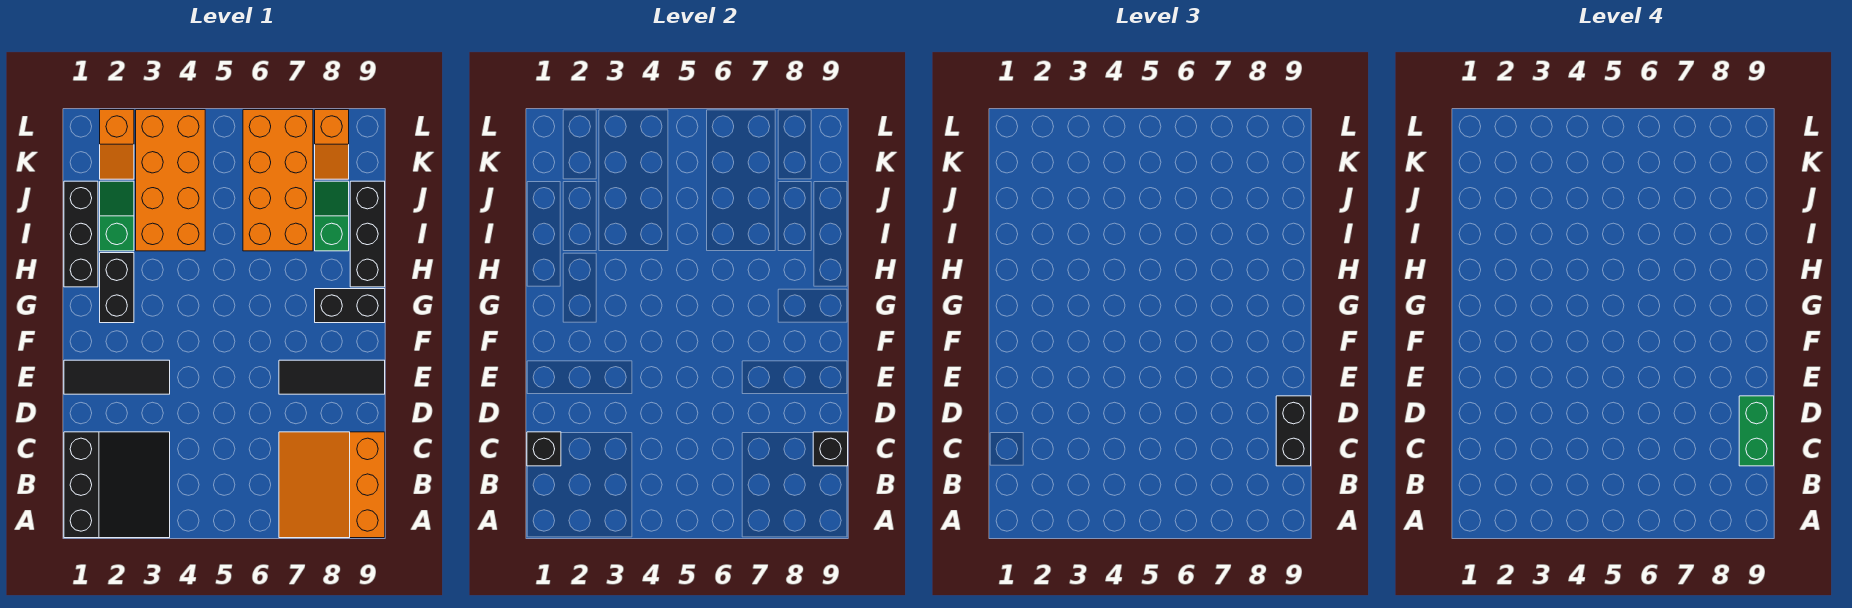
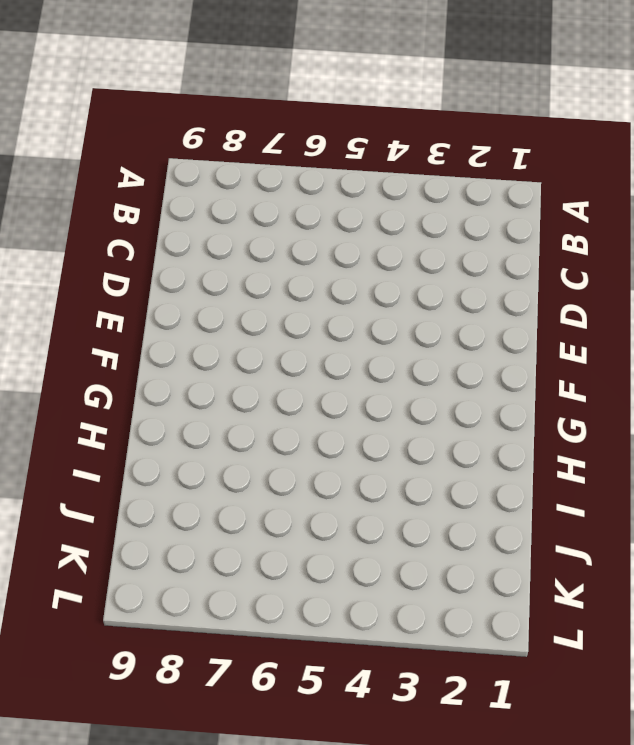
none -> black slope A1:C3 level 1 top 1
none -> orange slope A7:C9 level 1 top 9
none -> black tile E1:E3 level 1

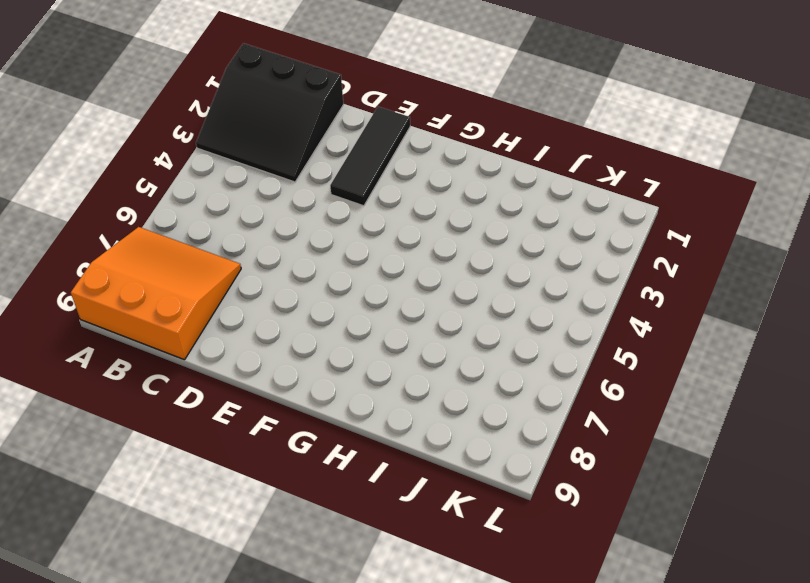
none -> black tile E7:E9 level 1
none -> black brick G2:H2 level 1
none -> black brick G8:G9 level 1

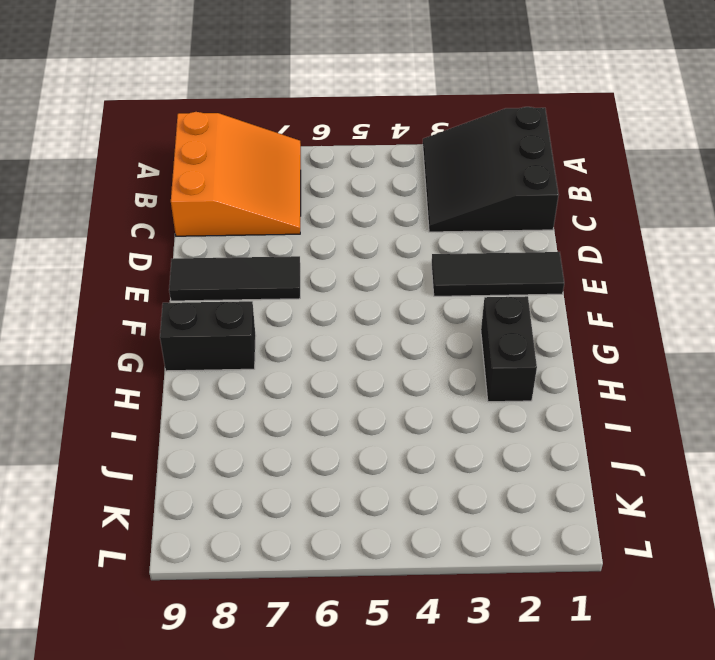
none -> black brick H1:J1 level 1
none -> black brick H9:J9 level 1
none -> green slope I2:J2 level 1 top I

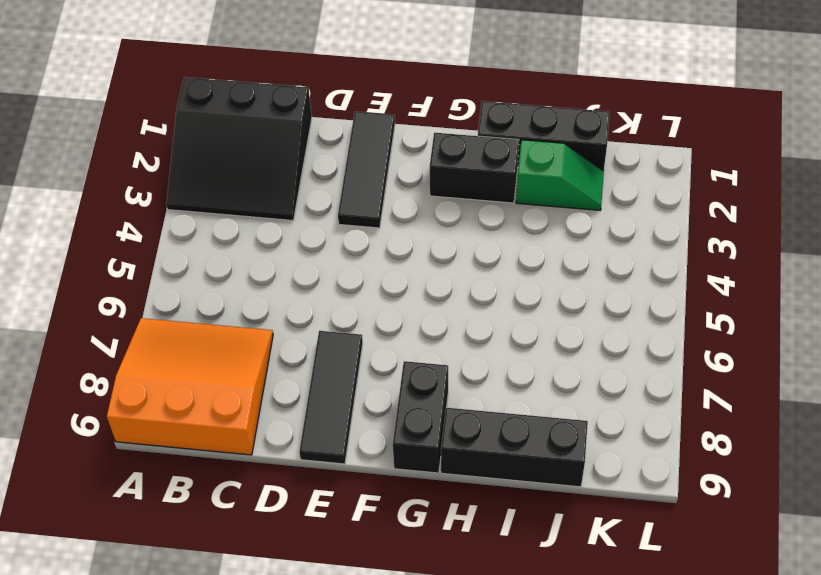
none -> orange brick I3:L4 level 1
none -> orange brick I6:L7 level 1
none -> green slope I8:J8 level 1 top I

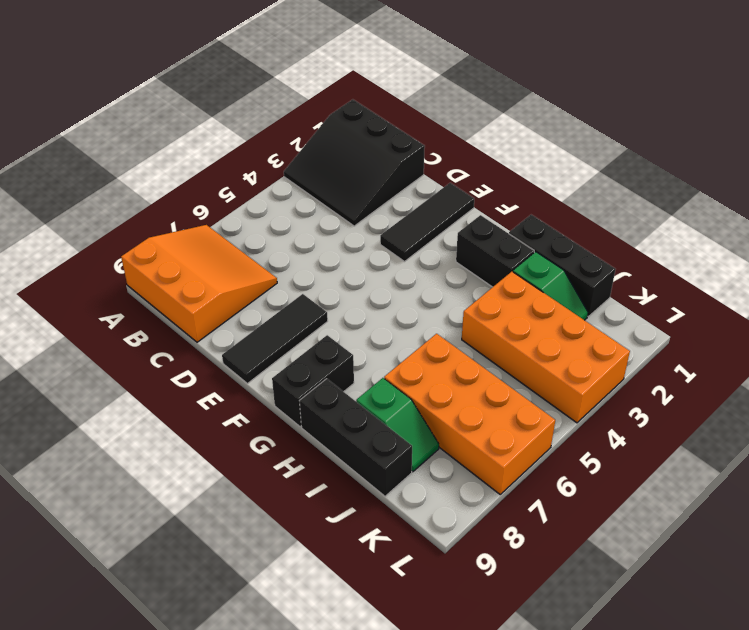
none -> orange slope K2:L2 level 1 top L
none -> orange slope K8:L8 level 1 top L
none -> black brick C1 level 2

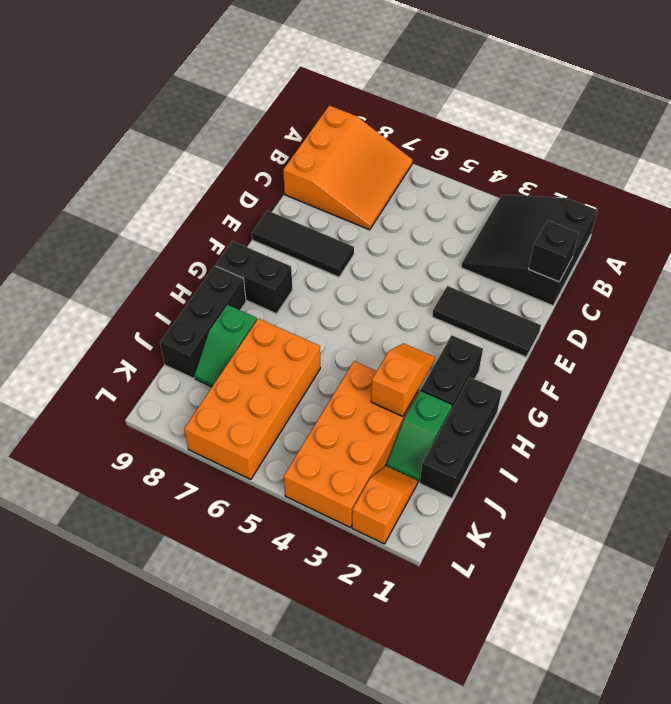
orange slope H3:I3 level 2 top I -> orange slope K8:L8 level 1 top L
none -> black brick C9 level 2
none -> black brick C9:D9 level 3
none -> green brick C9:D9 level 4

